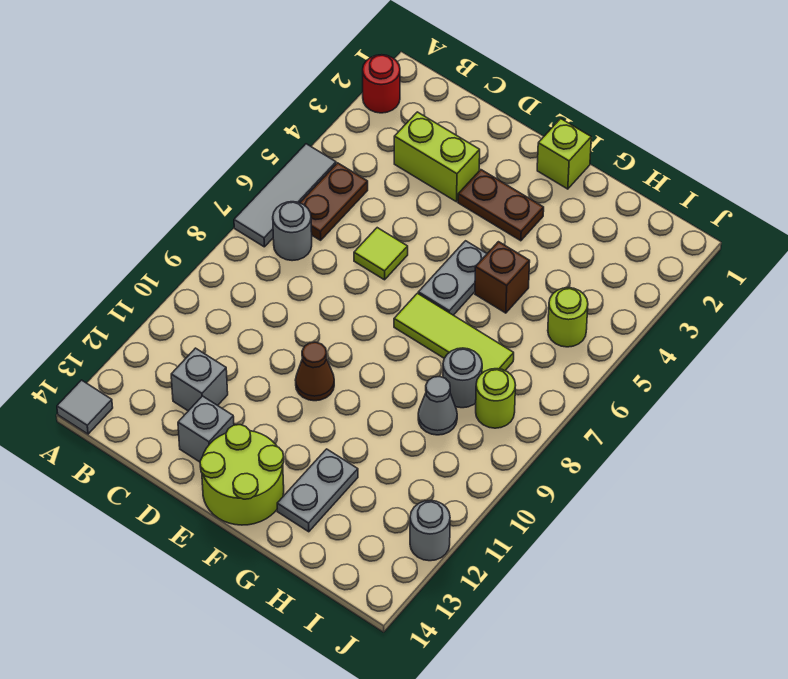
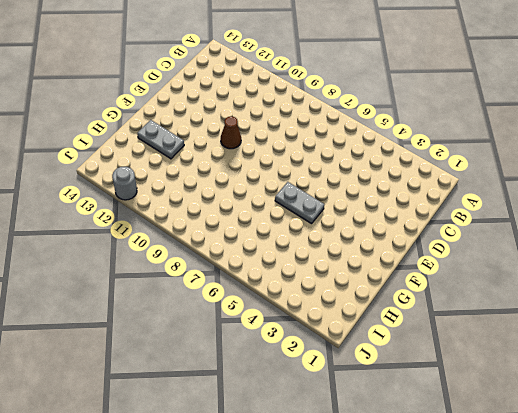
none -> red round brick A2 level 1
none -> grey tile A5:A7 level 1
none -> grey tile A14 level 1

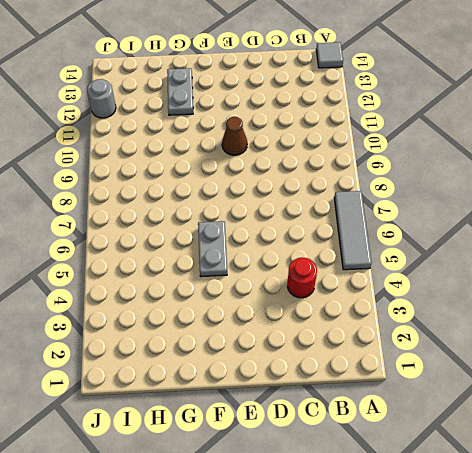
red round brick C4 level 1 -> red round brick A2 level 1
none -> brown plate B5:B6 level 1
none -> grey round brick B7 level 1
none -> lime brick C3:D3 level 1

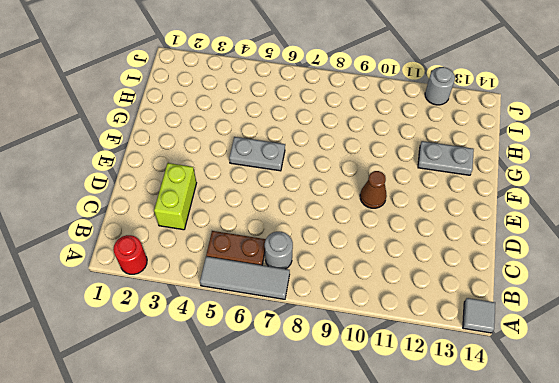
none -> grey brick C12 level 1
none -> lime tile D6 level 1
none -> grey brick D13 level 1

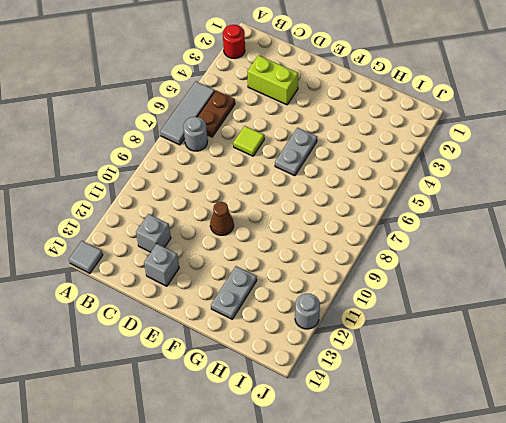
none -> brown plate E3:F3 level 1
none -> lime round brick E13:F14 level 1
none -> lime brick F1 level 1

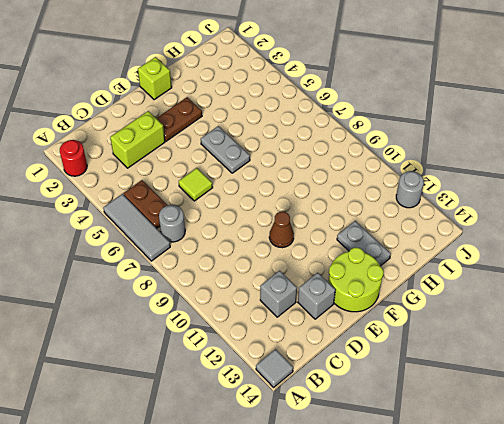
none -> lime tile F7:H7 level 1
none -> brown brick G5 level 1
none -> grey round brick H8 level 1

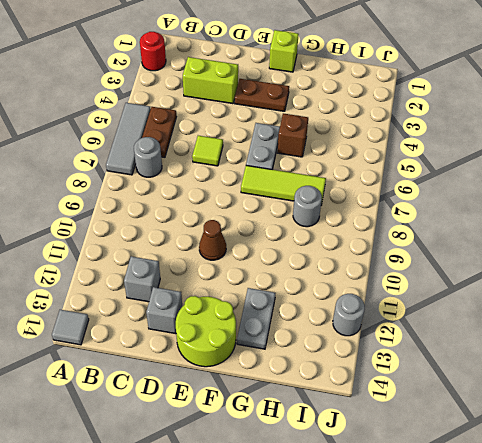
none -> grey cone H9 level 1
none -> lime round brick I5 level 1
none -> lime round brick I8 level 1

